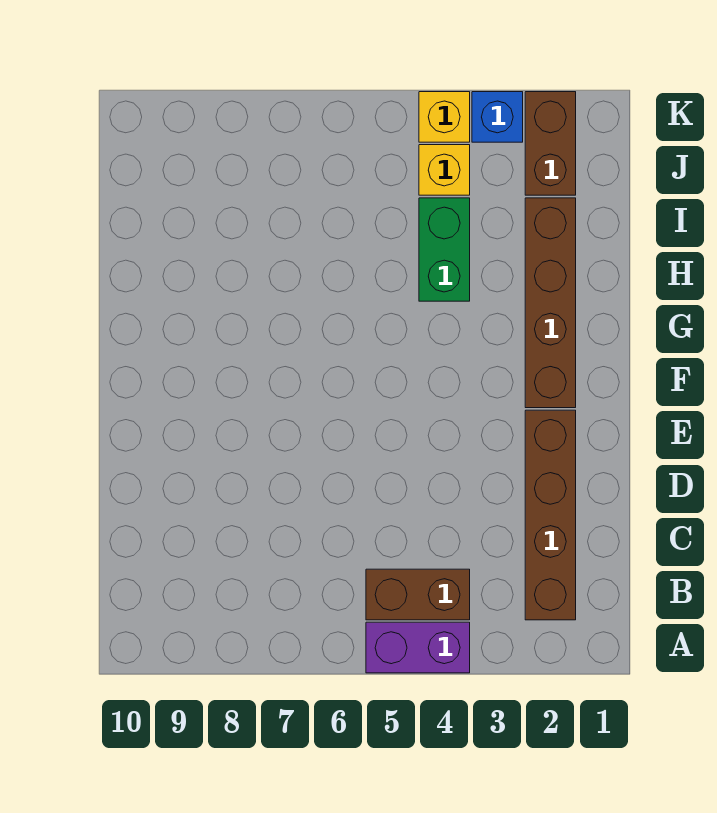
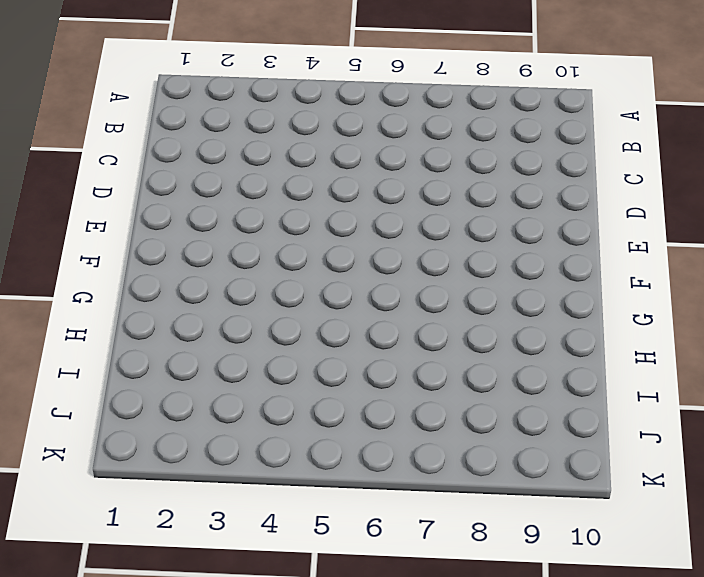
none -> purple brick A4:A5 level 1
none -> brown brick B2:E2 level 1

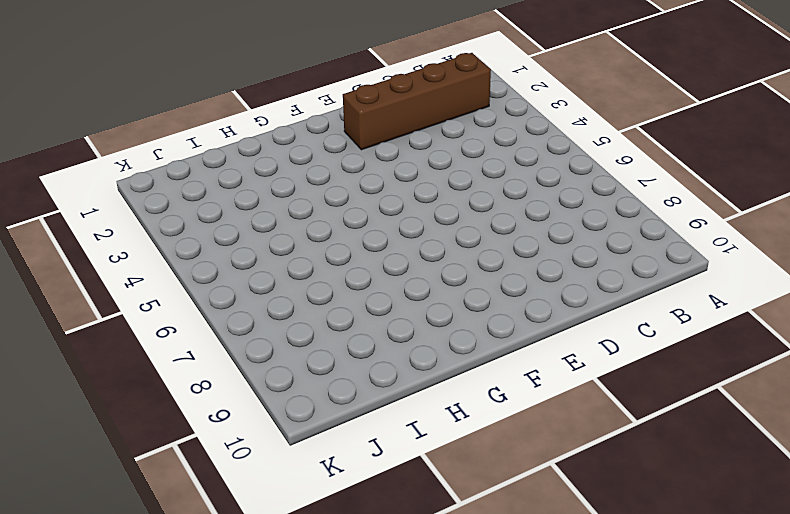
none -> purple brick A4:A5 level 1
none -> brown brick B4:B5 level 1

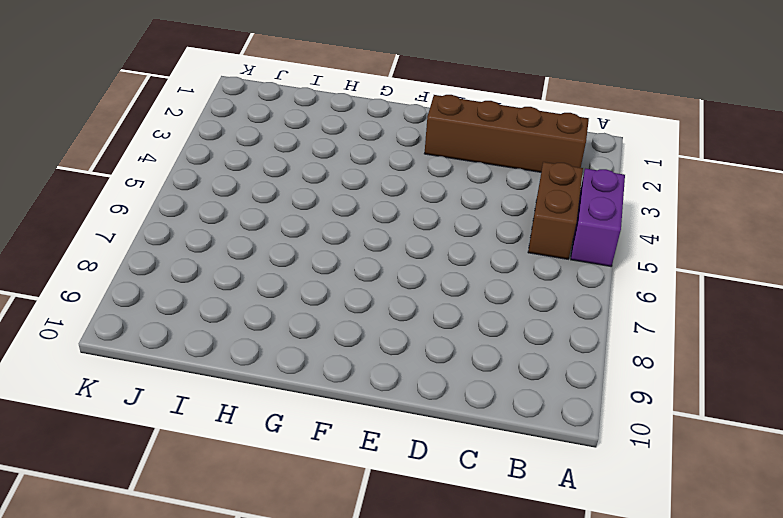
none -> brown brick F2:I2 level 1
none -> green brick H4:I4 level 1

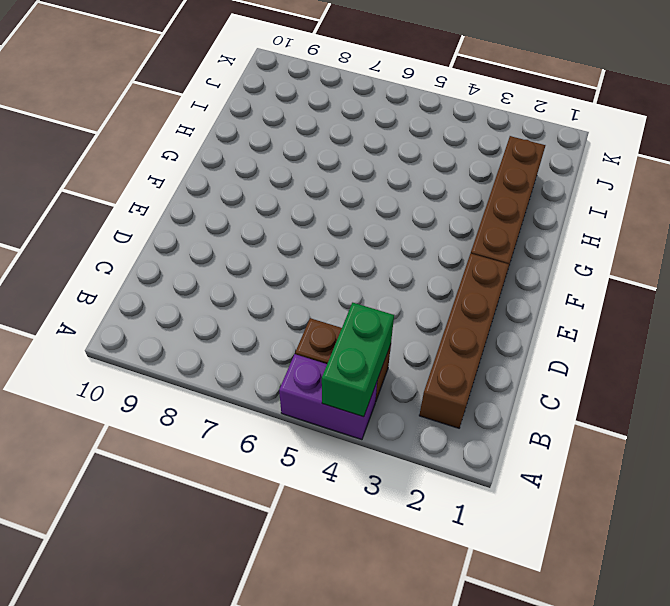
green brick A4:B4 level 2 -> green brick H4:I4 level 1
none -> brown brick J2:K2 level 1
none -> yellow brick J4 level 1

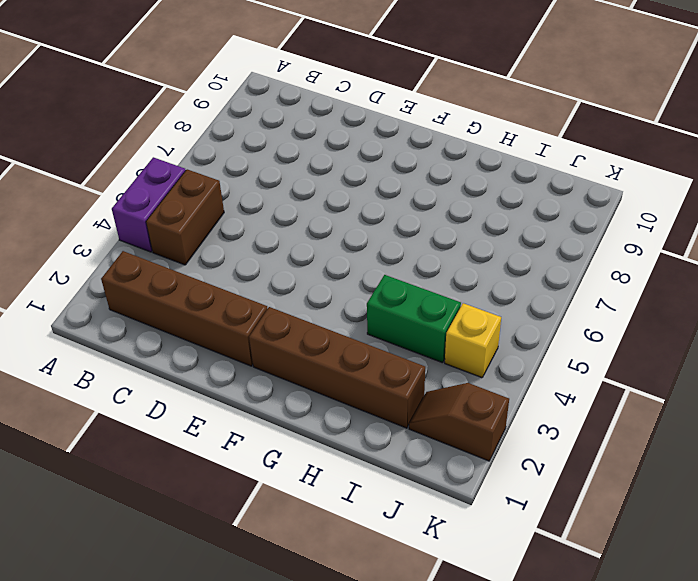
brown slope J2:K2 level 1 top K -> brown brick J2:K2 level 1
none -> blue brick K3 level 1
none -> yellow brick K4 level 1

